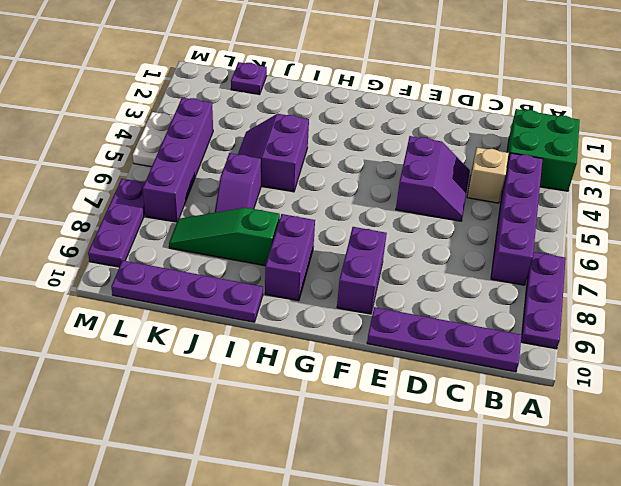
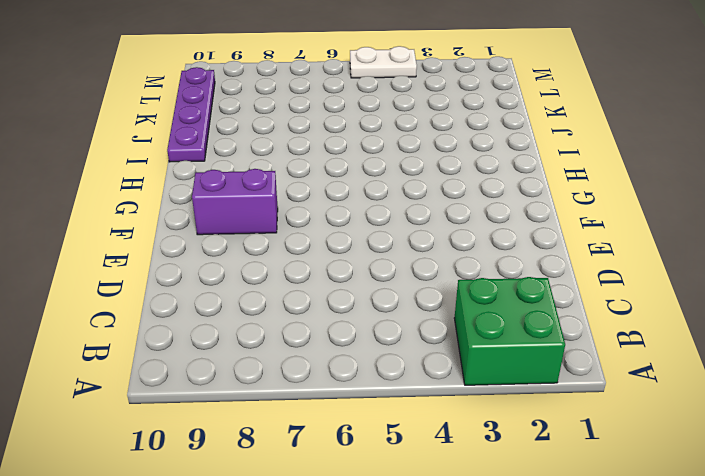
none -> purple plate A7:A9 level 1
none -> purple brick B4:B7 level 1
none -> purple plate B10:E10 level 1

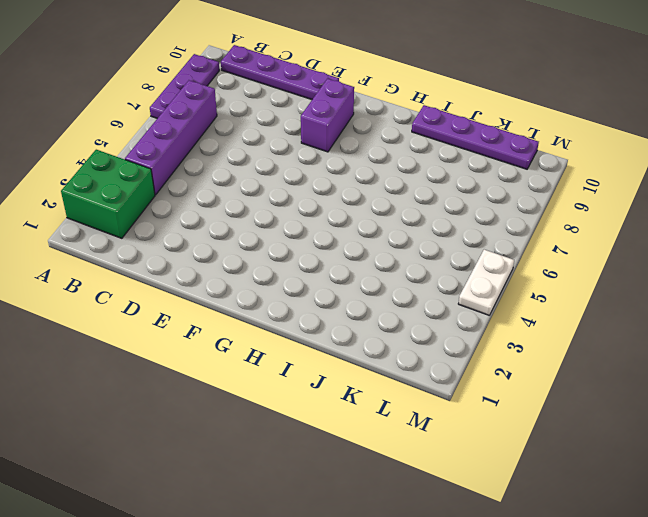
none -> tan brick C4 level 1
none -> purple slope D4:E5 level 1 top E
none -> purple brick H8:H9 level 1

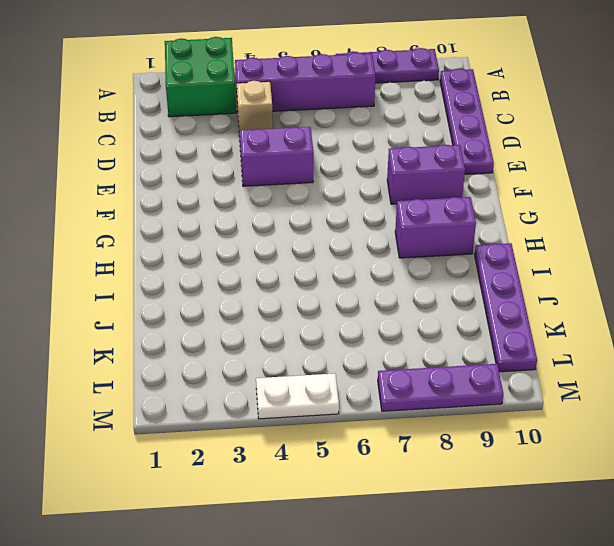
none -> purple slope I4:J5 level 1 top I
none -> green slope I8:K8 level 1 top I
none -> purple slope J6:J7 level 1 top 6

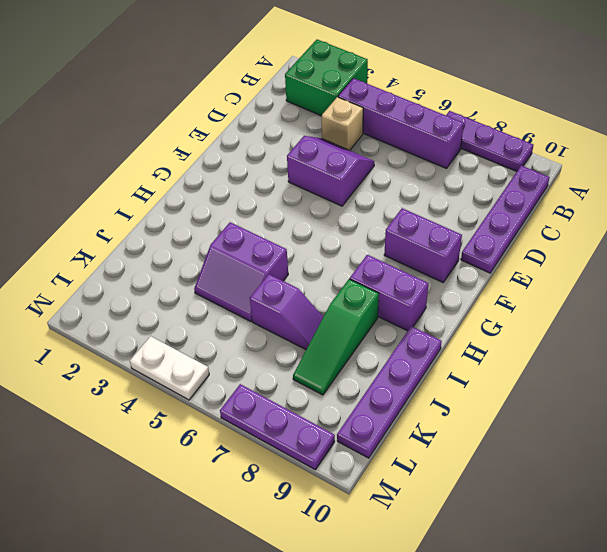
none -> purple plate K1 level 1
none -> purple brick L4:L7 level 1

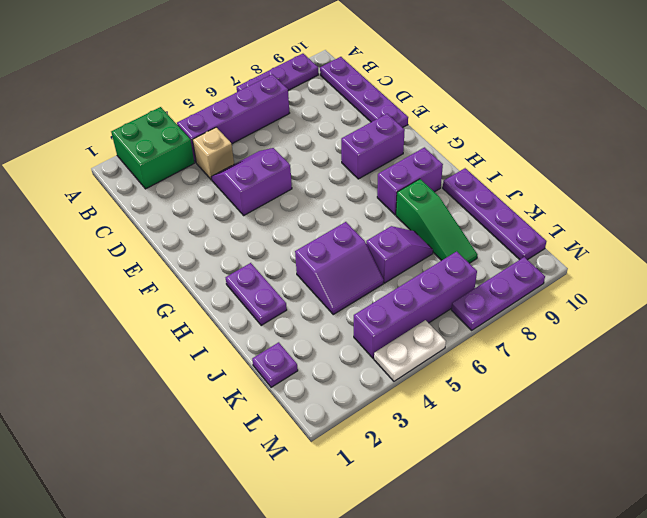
purple plate H2:I2 level 1 -> none

